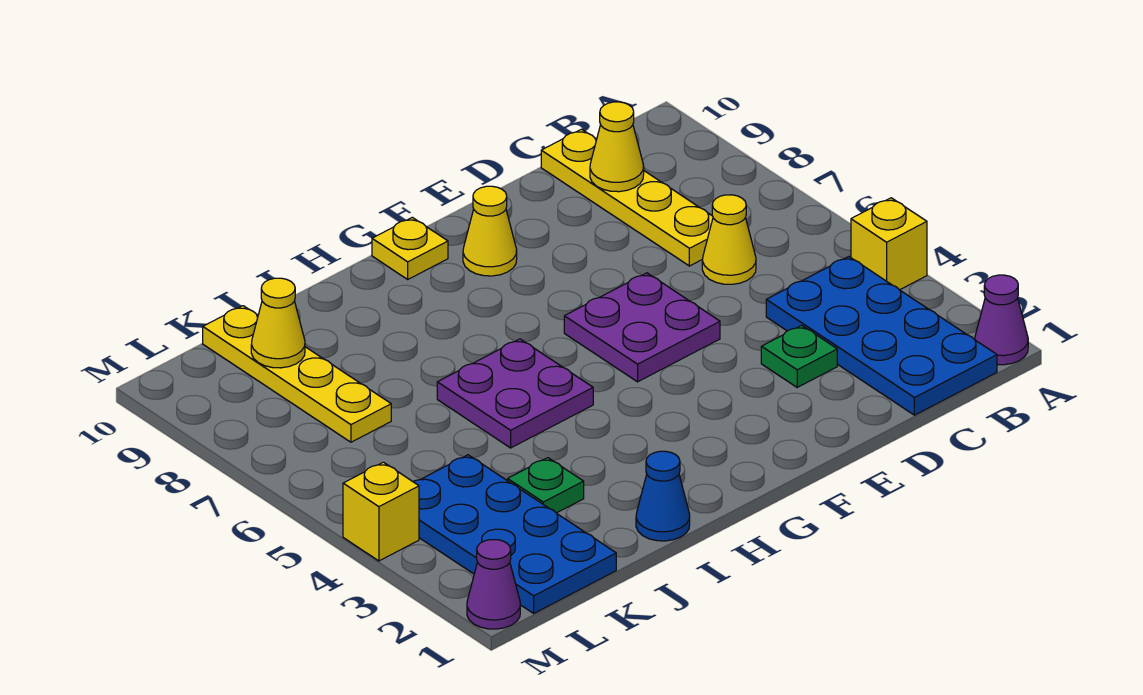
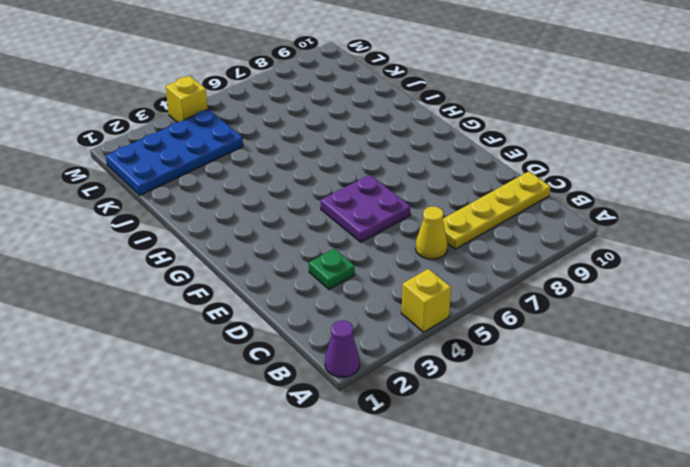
none -> blue plate B1:C4 level 1
none -> yellow cone F9 level 1
none -> yellow plate G10 level 1

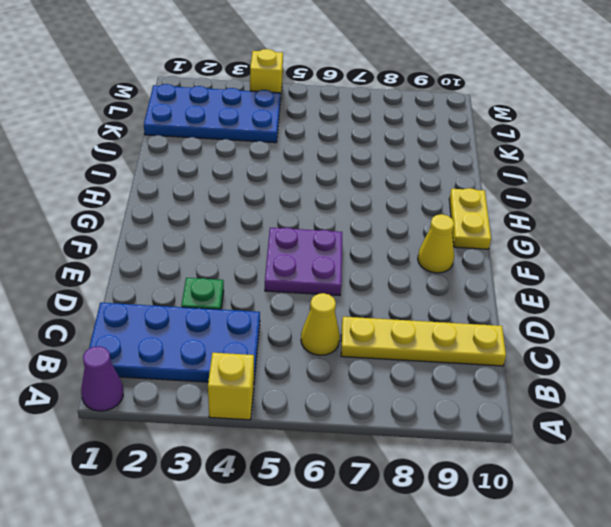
yellow plate G10:H10 level 1 -> yellow plate G10 level 1
none -> purple plate H5:I6 level 1
none -> blue cone I1 level 1
none -> green plate J3 level 1

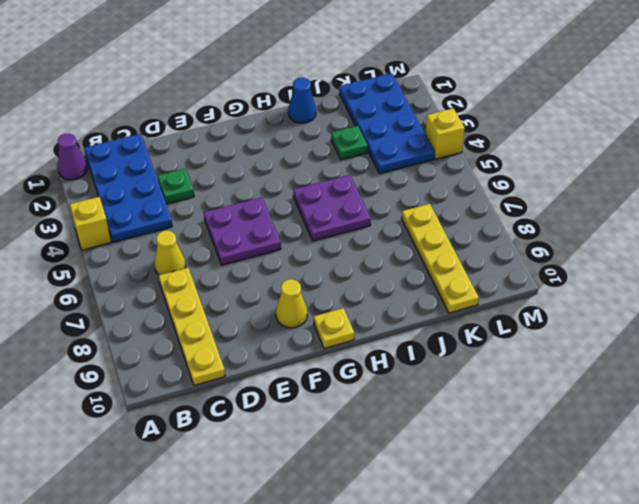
none -> purple cone M1 level 1
none -> yellow cone C9 level 2
none -> yellow cone K9 level 2

